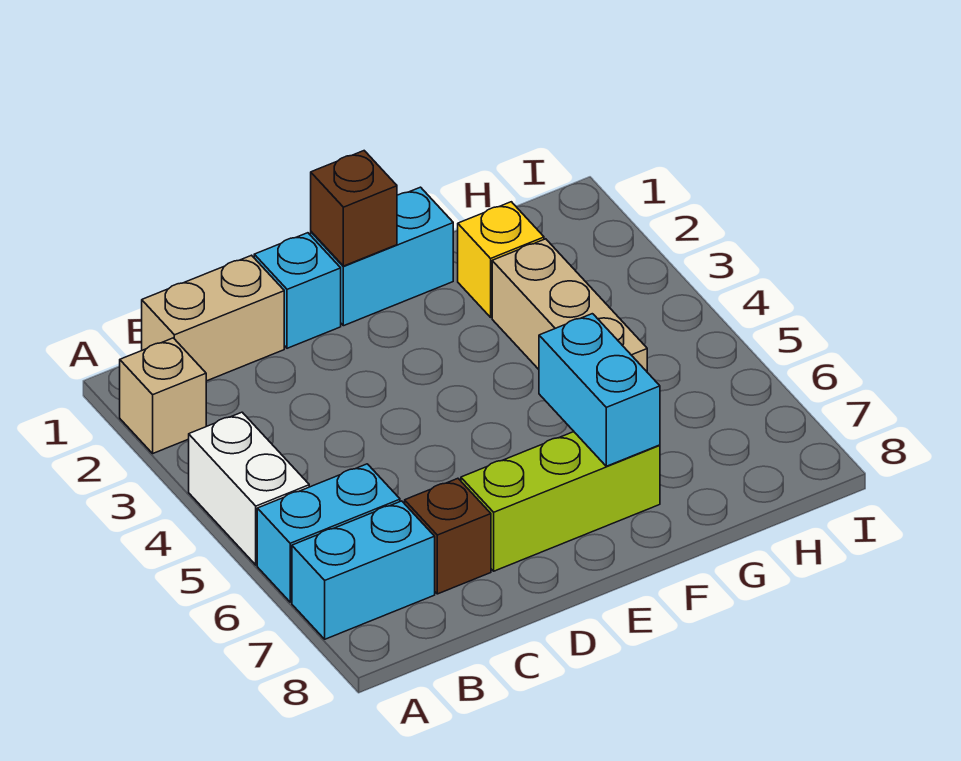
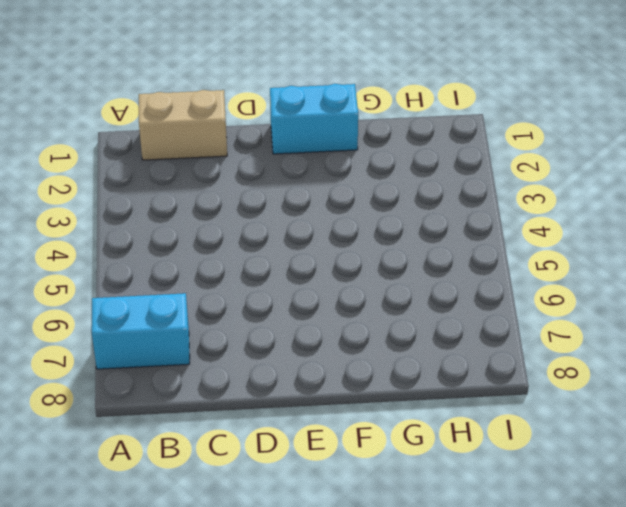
none -> tan brick A2 level 1
none -> white brick A4:A5 level 1
none -> cyan brick A6:B6 level 1

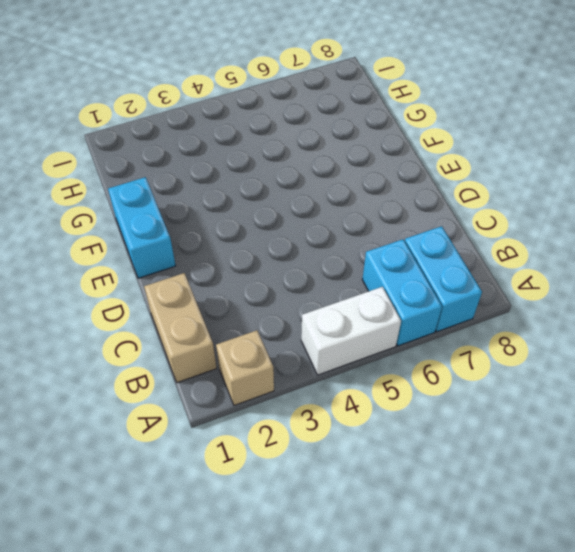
none -> brown brick C7 level 1
none -> cyan brick D1 level 1
none -> lime brick D7:F7 level 1

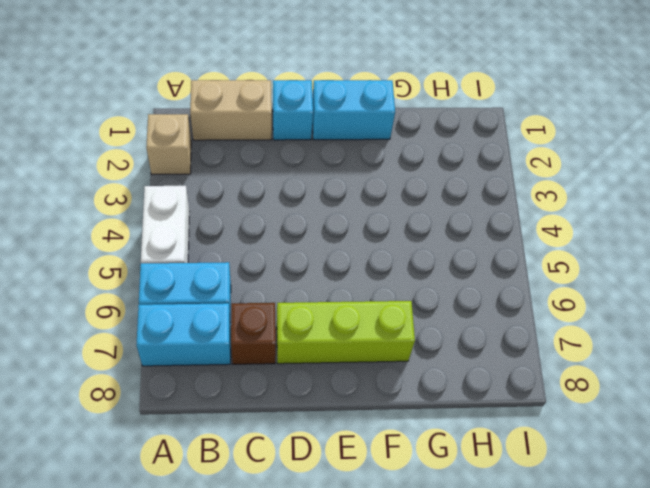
none -> yellow brick G2 level 1
none -> tan brick G3:G5 level 1
none -> brown brick E1 level 2

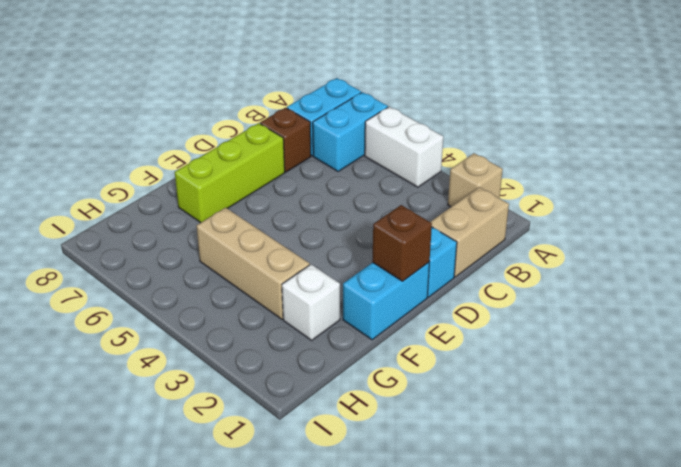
white brick G2 level 1 -> yellow brick G2 level 1
none -> cyan brick F6:F7 level 2

